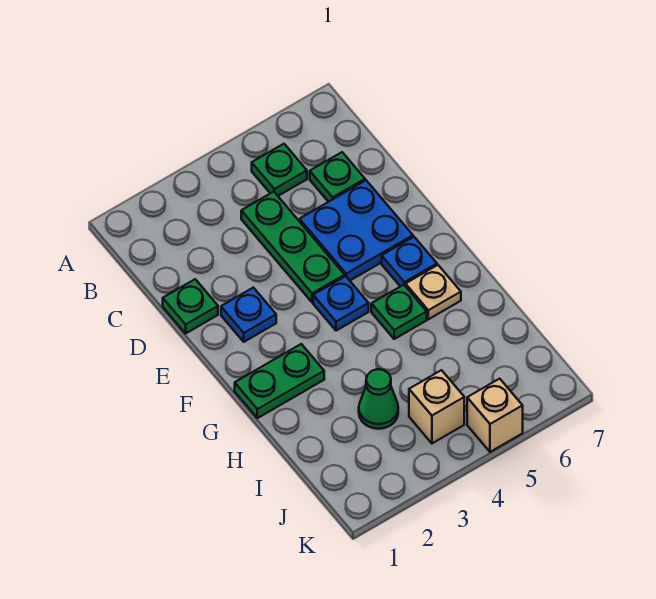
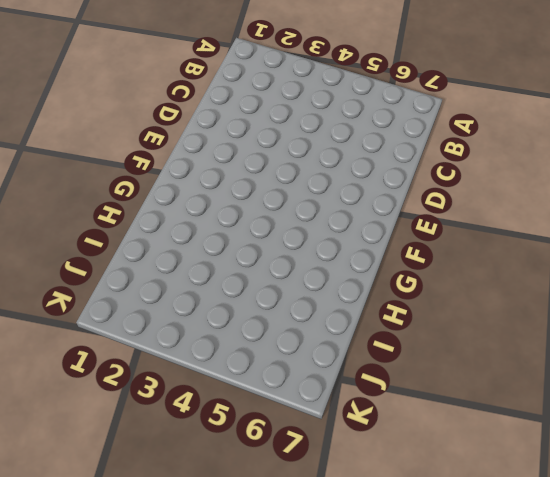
none -> green plate B5 level 1
none -> green plate C4:E4 level 1
none -> green plate C6 level 1

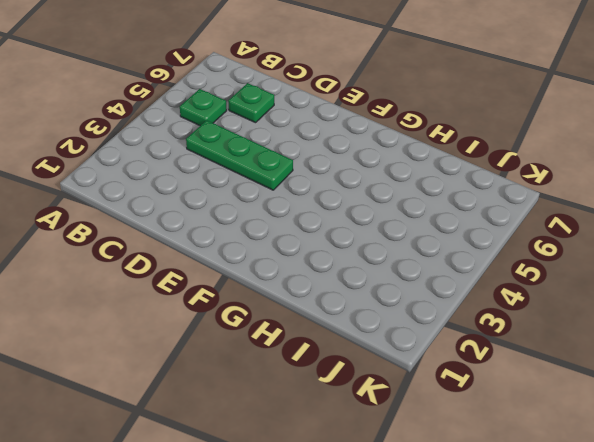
none -> green plate D1 level 1
none -> blue plate D5:E6 level 1
none -> blue plate E2 level 1

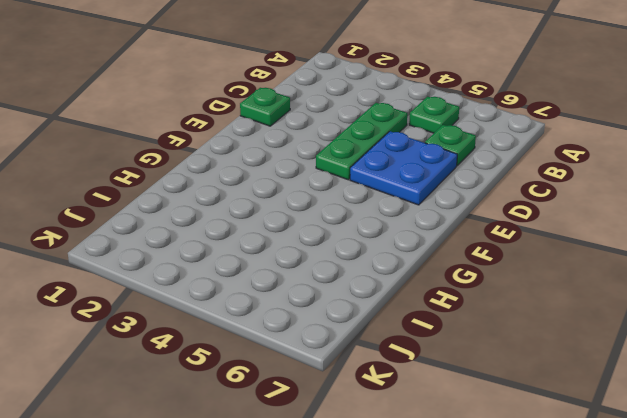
none -> blue plate E2 level 1
none -> blue plate F4 level 1
none -> blue plate F6 level 1

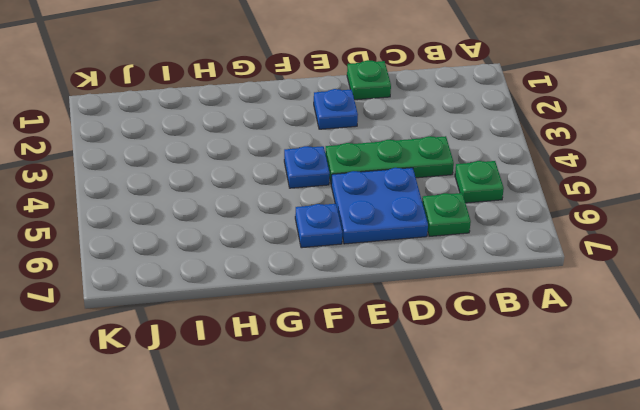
none -> green plate G1:G2 level 1
none -> green plate G5 level 1
none -> tan plate G6 level 1

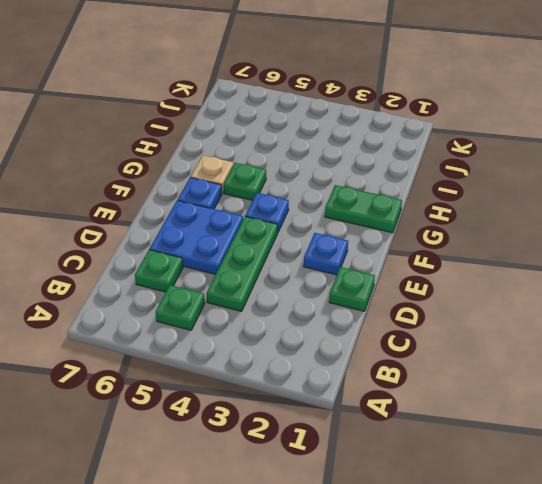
none -> green cone I3 level 1
none -> tan brick J4 level 1
none -> tan brick K5 level 1

